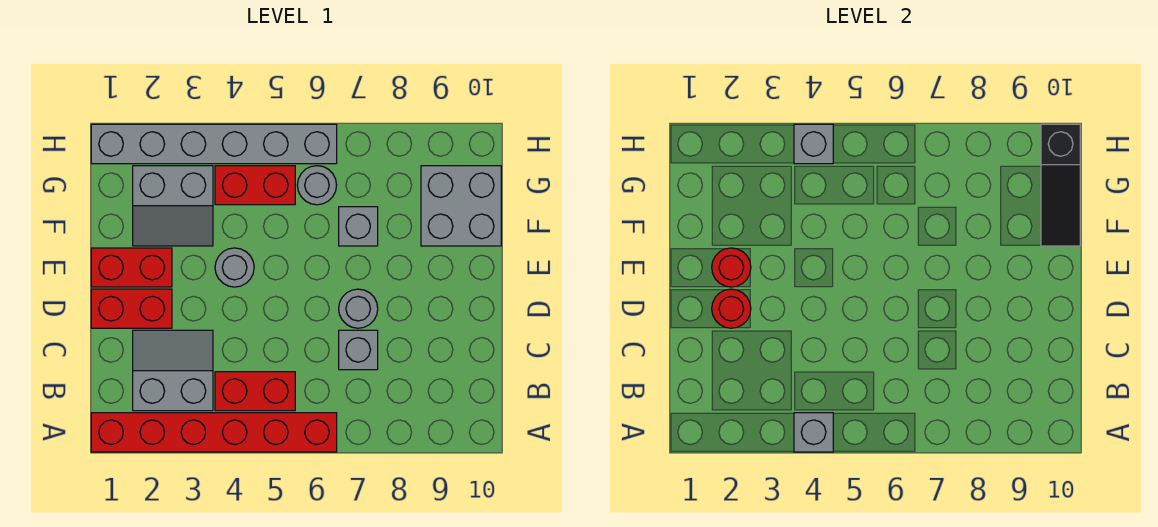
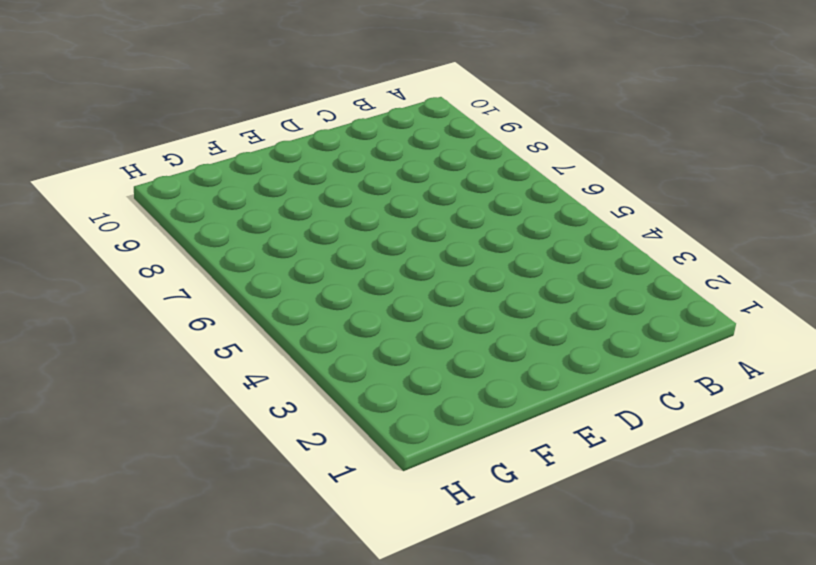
none -> red brick A1:A6 level 1
none -> grey slope B2:C3 level 1 top B
none -> red brick B4:B5 level 1

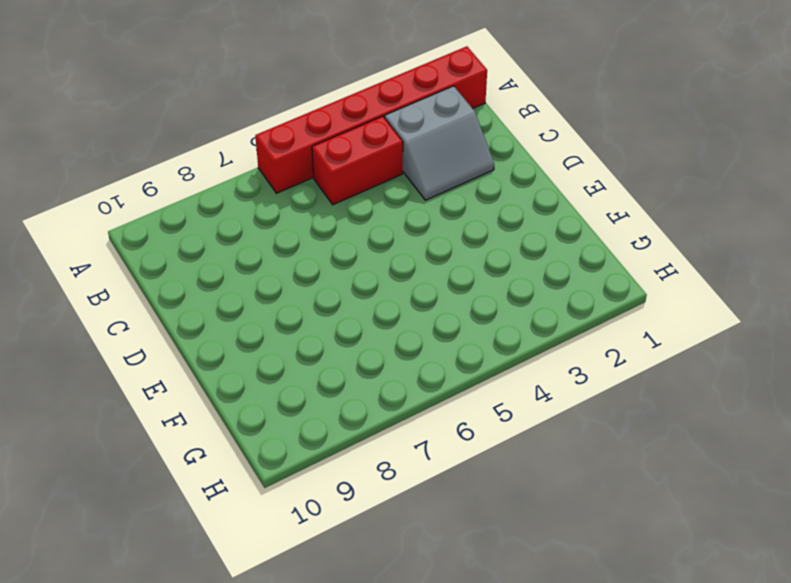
none -> grey brick C7 level 1
none -> red brick D1:D2 level 1
none -> grey round brick D7 level 1

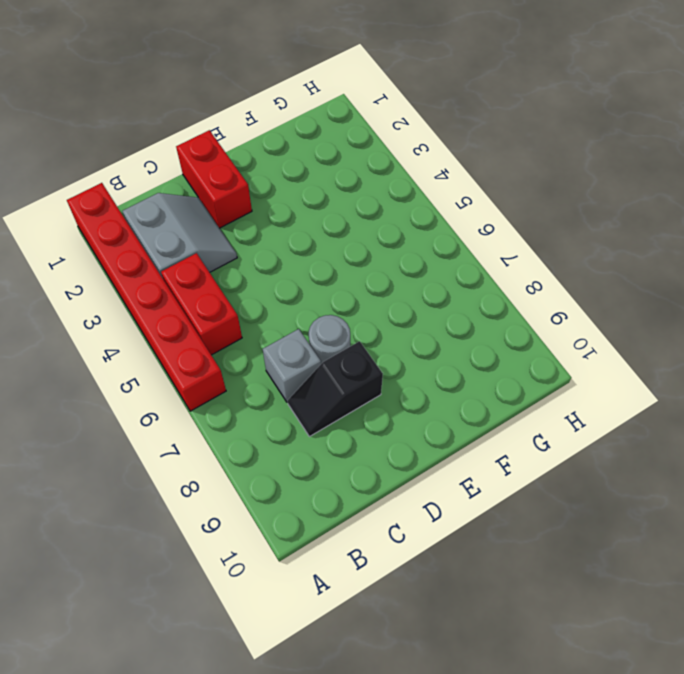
black slope C8:D8 level 1 top D -> none
none -> red brick E1:E2 level 1
none -> grey round brick E4 level 1
none -> grey slope F2:G3 level 1 top G

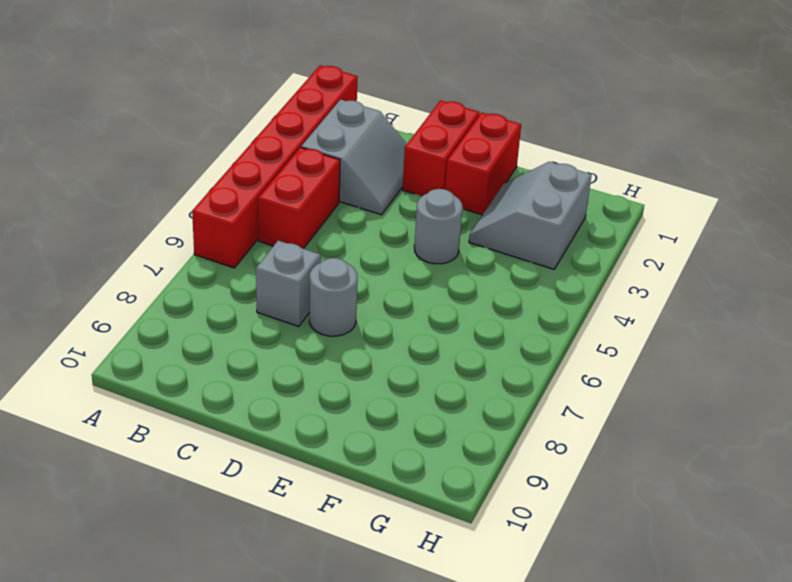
none -> grey brick F7 level 1
none -> grey brick F9:G10 level 1
none -> red brick G4:G5 level 1

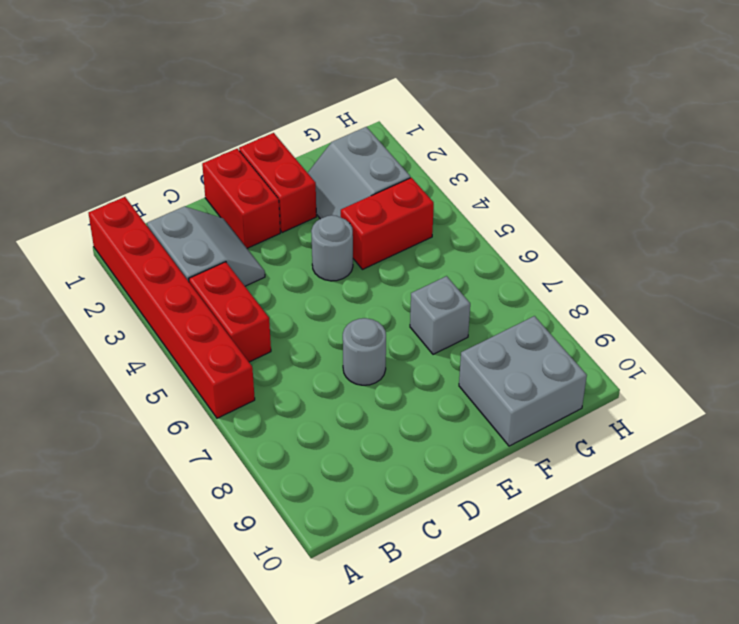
red brick F4:G4 level 1 -> red brick G4:G5 level 1
none -> grey brick C7 level 1
none -> grey round brick G6 level 1
none -> grey brick H1:H6 level 1

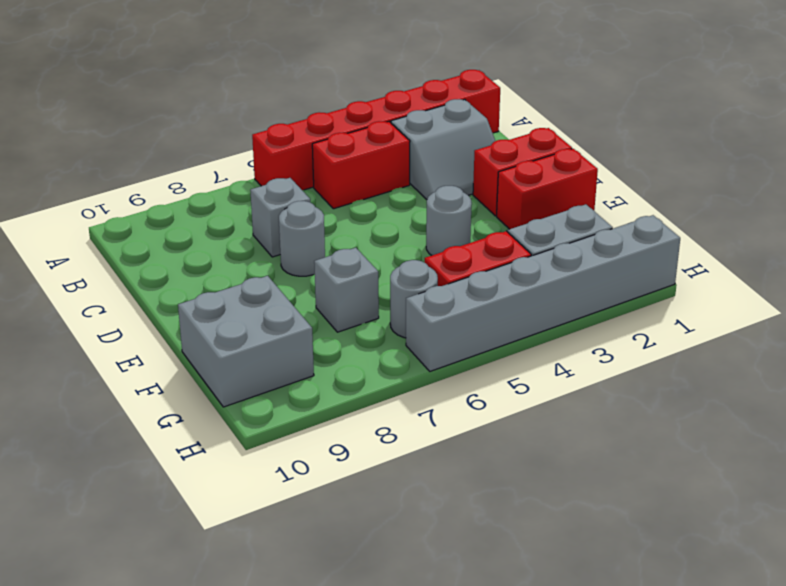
none -> grey brick A4 level 2
none -> red round brick D2 level 2
none -> red round brick E2 level 2

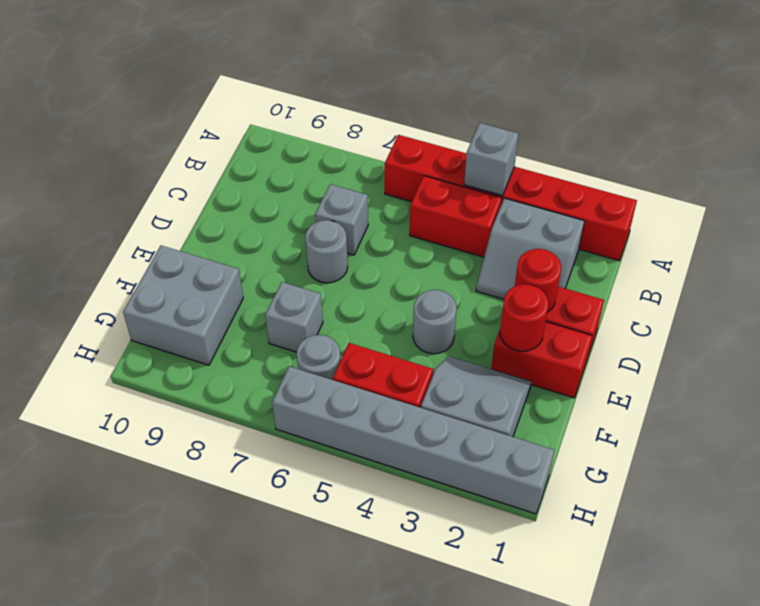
none -> black slope F10:H10 level 2 top H
none -> grey brick H4 level 2

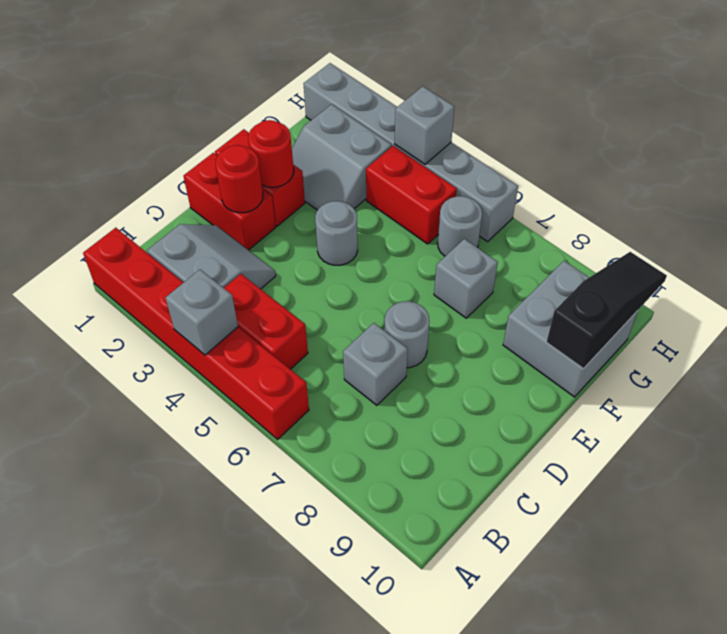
black slope F10:H10 level 2 top F -> black slope F10:H10 level 2 top H

